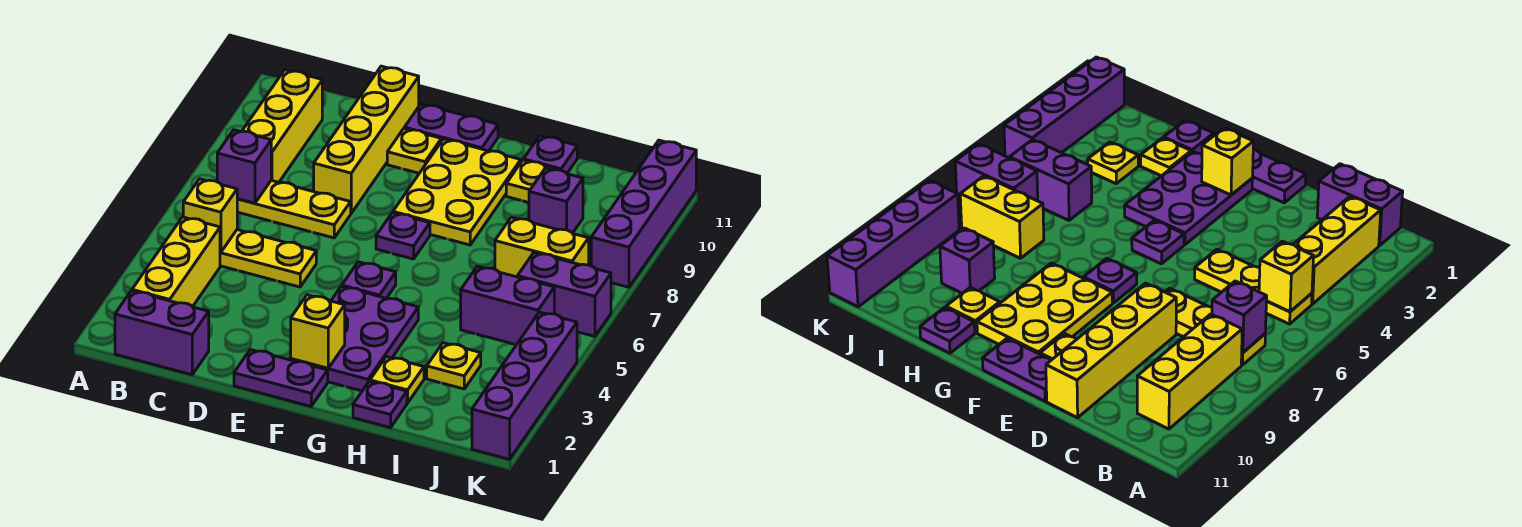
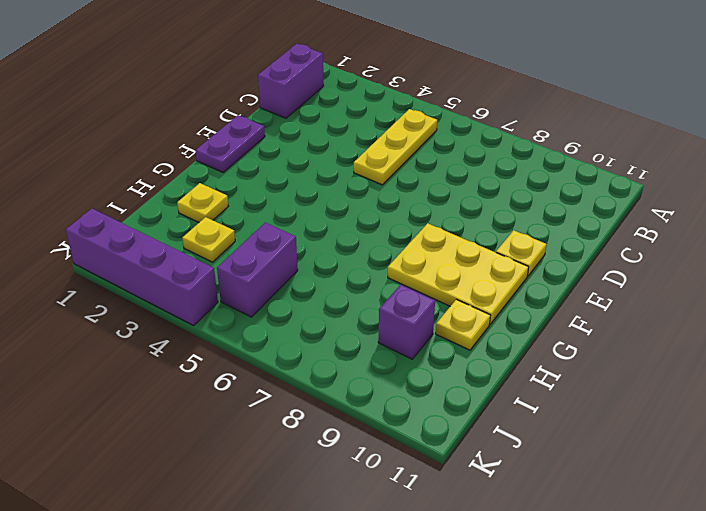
none -> yellow brick B2:B4 level 1
none -> yellow plate B7:D7 level 1
none -> yellow brick B8:B10 level 1

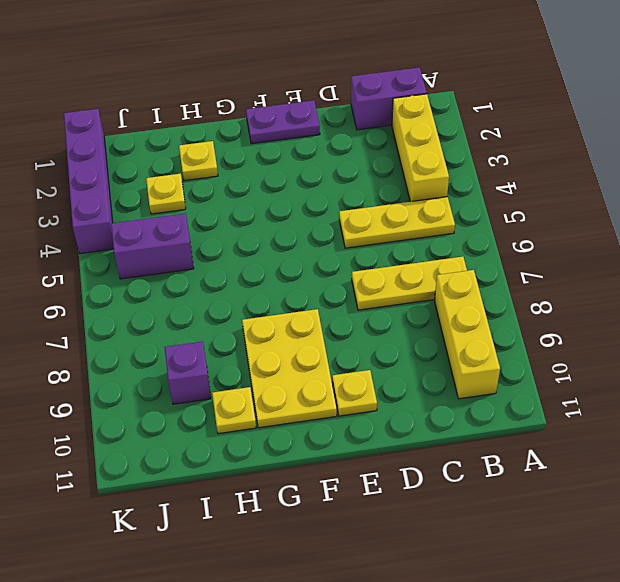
none -> yellow brick D8:D11 level 1
none -> purple plate E11:F11 level 1
none -> purple plate F2:G4 level 1

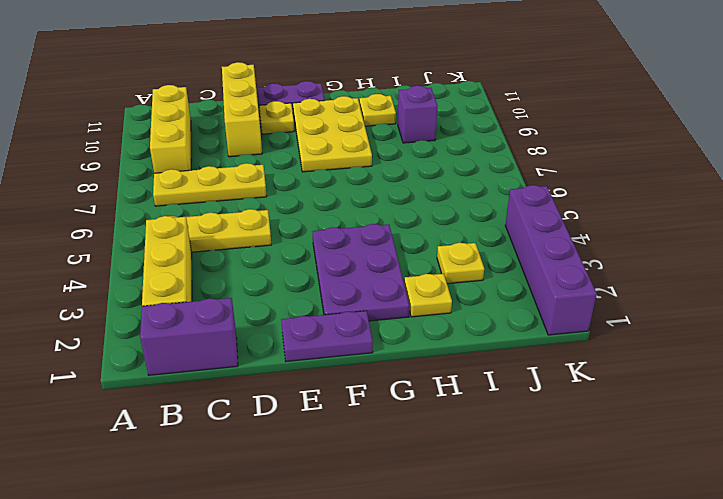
yellow brick D9:D11 level 1 -> yellow brick D8:D11 level 1
none -> purple plate F5 level 1
none -> purple plate F7 level 1
none -> purple plate H1 level 1

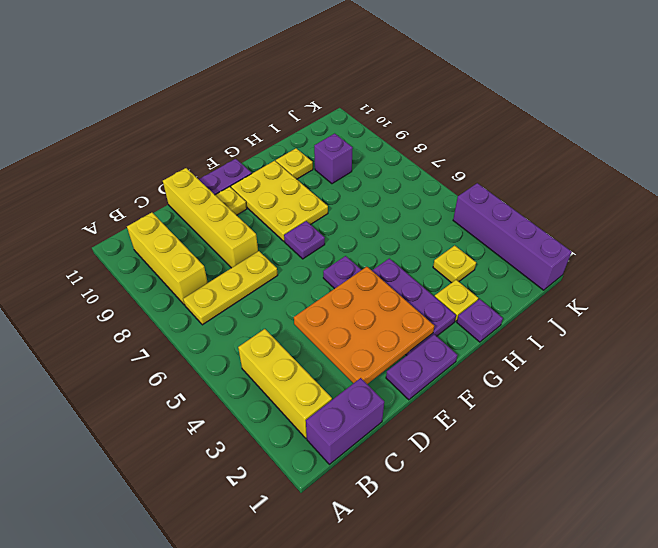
orange plate D2:F4 level 2 -> yellow brick F2 level 2
none -> yellow plate B5:D5 level 1
none -> purple plate H11 level 1
none -> purple brick I5:J5 level 1

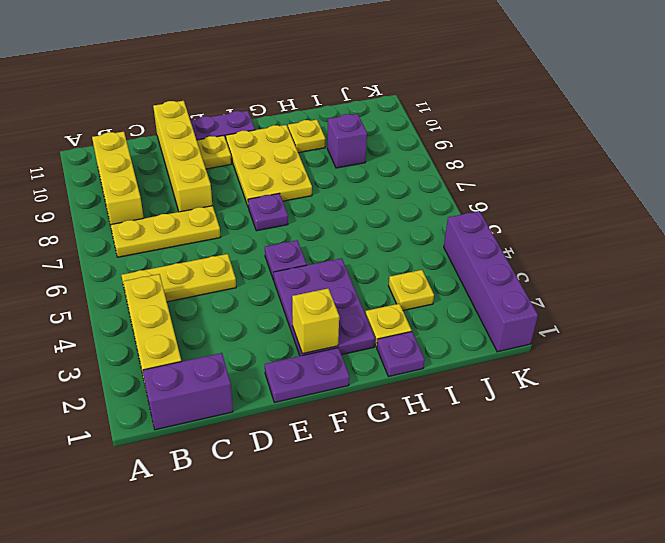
none -> purple plate H11 level 1
none -> purple brick I5:J5 level 1
none -> yellow brick I7:J7 level 1

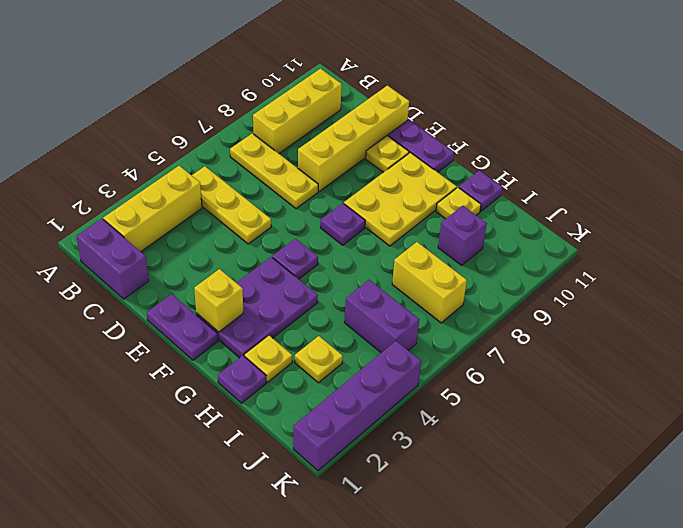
none -> purple brick J6:K6 level 1
none -> purple brick K8:K11 level 1
none -> yellow brick B5 level 2

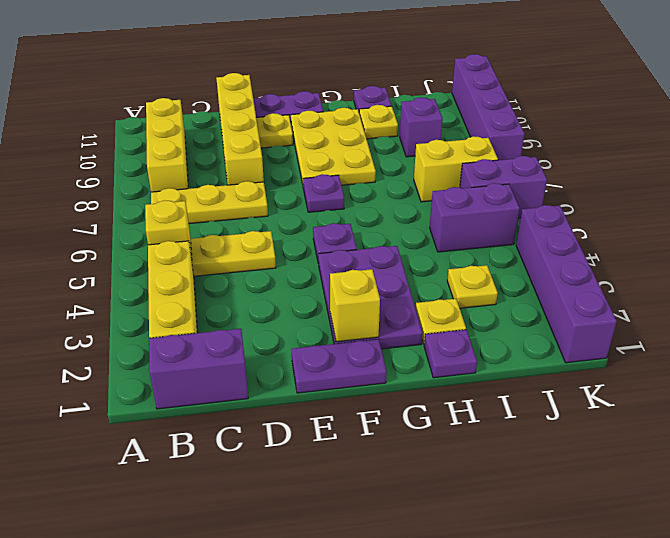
none -> purple brick B7 level 2

